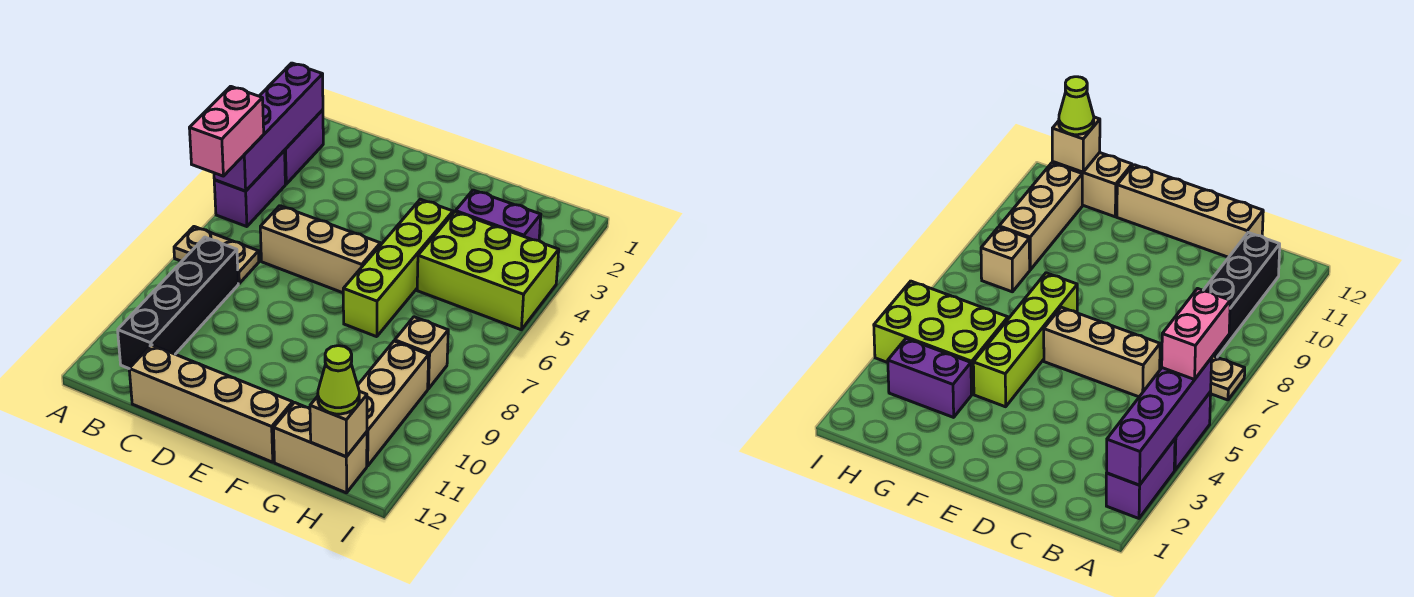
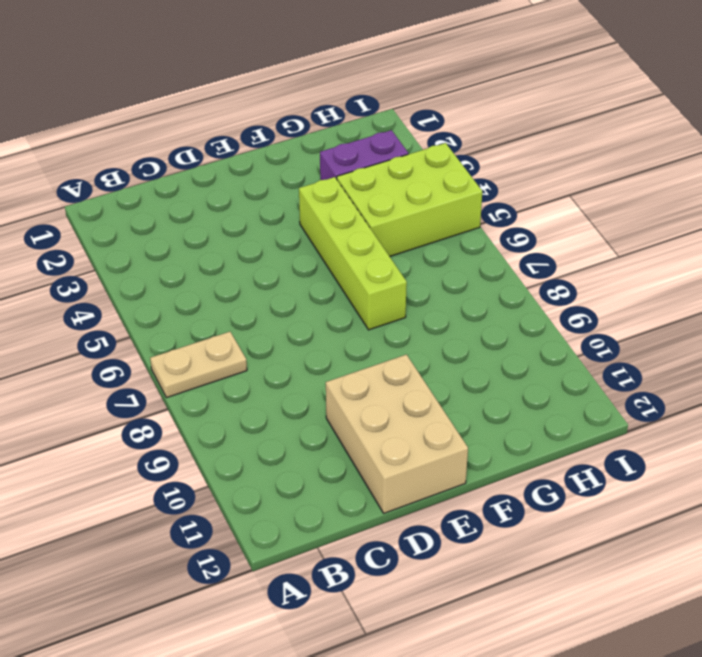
tan brick D10:E12 level 1 -> tan brick C12:F12 level 1
none -> purple brick A2:A3 level 1
none -> purple brick A4:A5 level 1
none -> black brick B8:B11 level 1

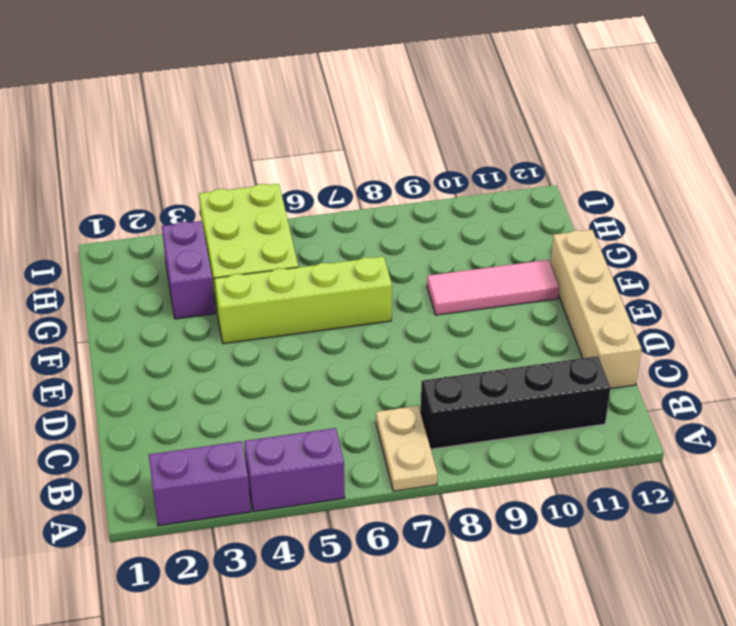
pink tile F9:F11 level 1 -> none
none -> tan brick C6:E6 level 1
none -> tan brick G12:H12 level 1
none -> tan brick H8 level 1

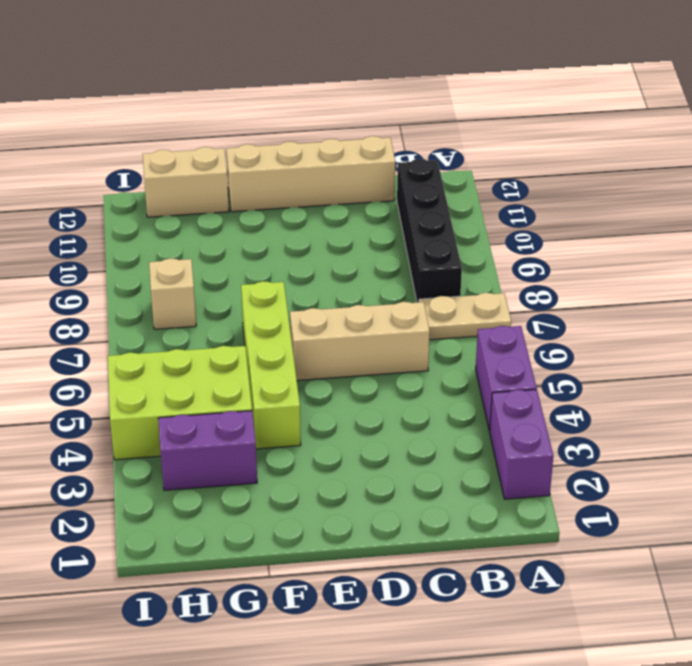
none -> tan brick H9:H11 level 1
none -> purple brick A2:A5 level 2
none -> tan brick H12 level 2

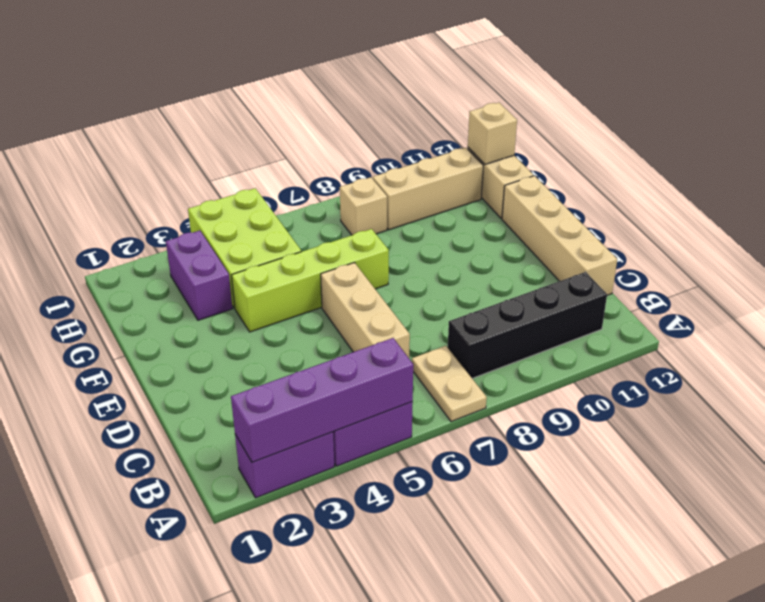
none -> pink brick A5:A6 level 3
none -> lime cone H12 level 3

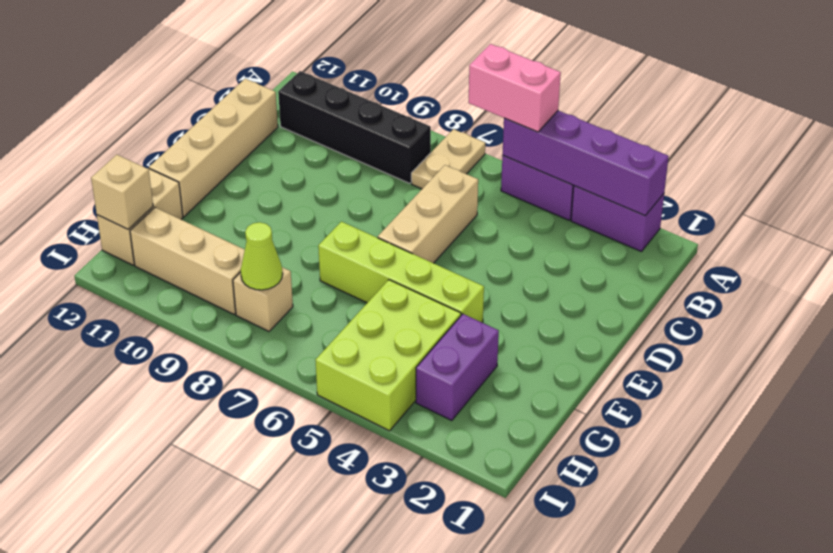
lime cone H8 level 2 -> lime cone H12 level 3

